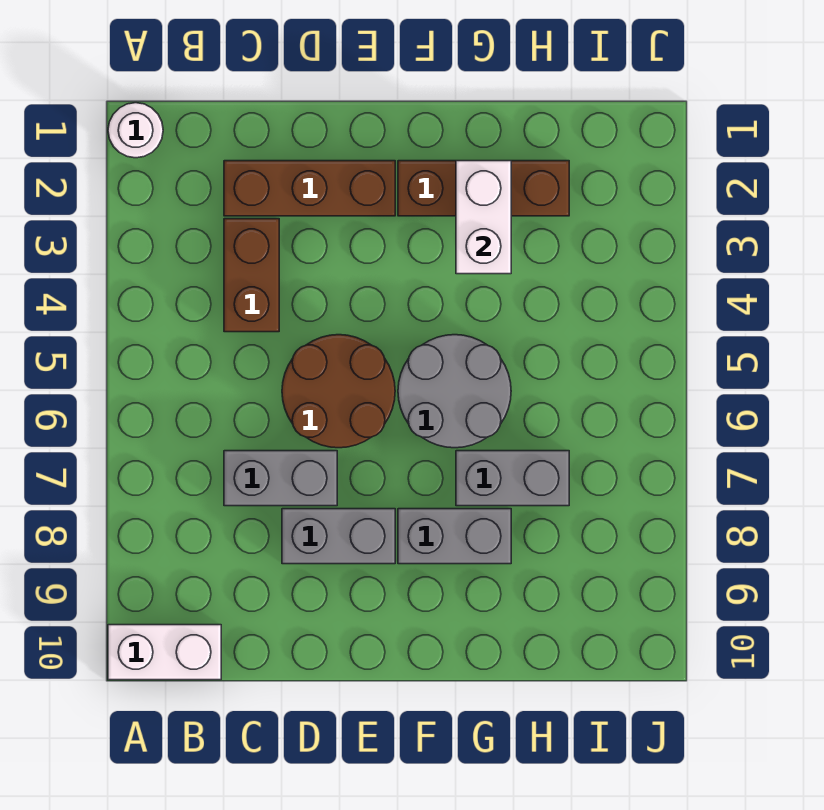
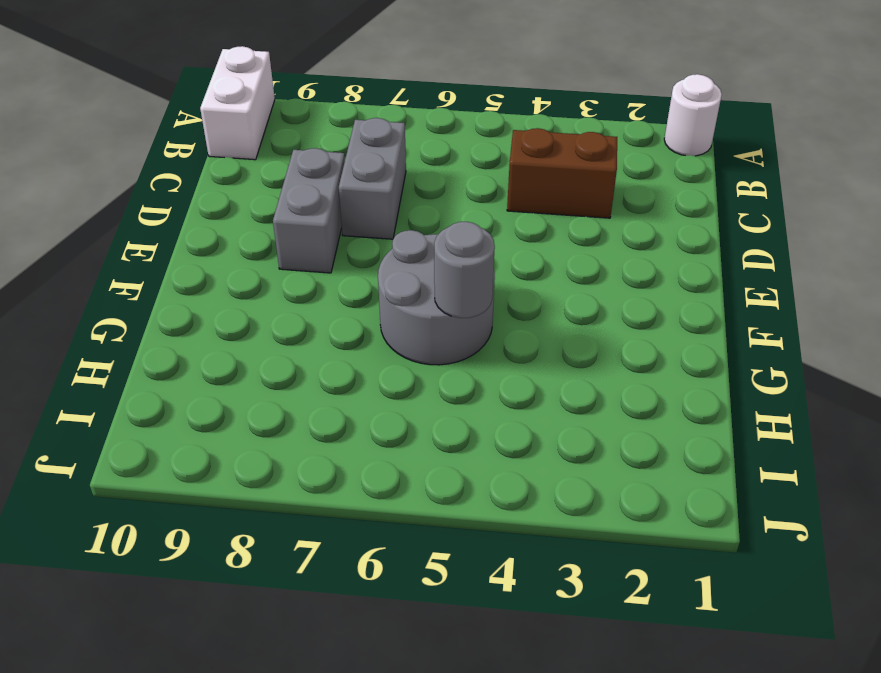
grey round brick G5 level 2 -> none
none -> brown brick C2:E2 level 1
none -> brown round brick D5:E6 level 1
none -> brown brick F2:H2 level 1

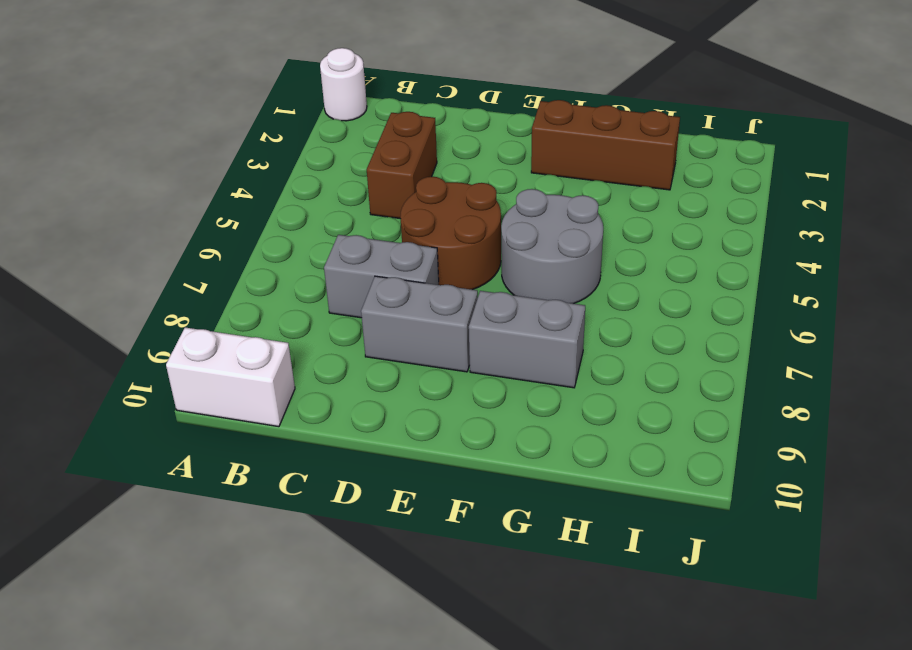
none -> brown brick C2:E2 level 1
none -> grey brick G7:H7 level 1
none -> white brick G2:G3 level 2

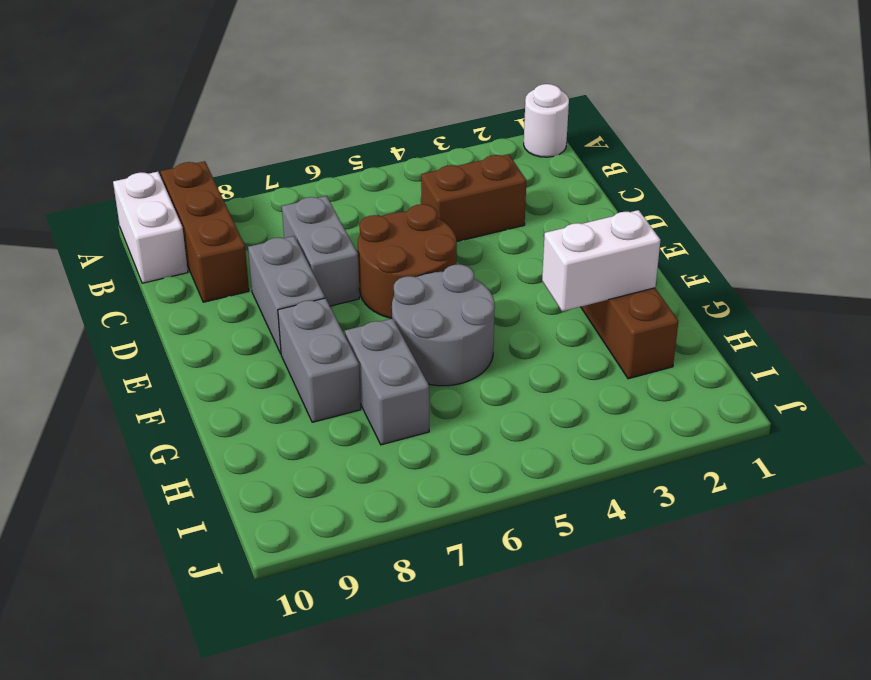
brown brick A9:C9 level 1 -> brown brick C2:E2 level 1

